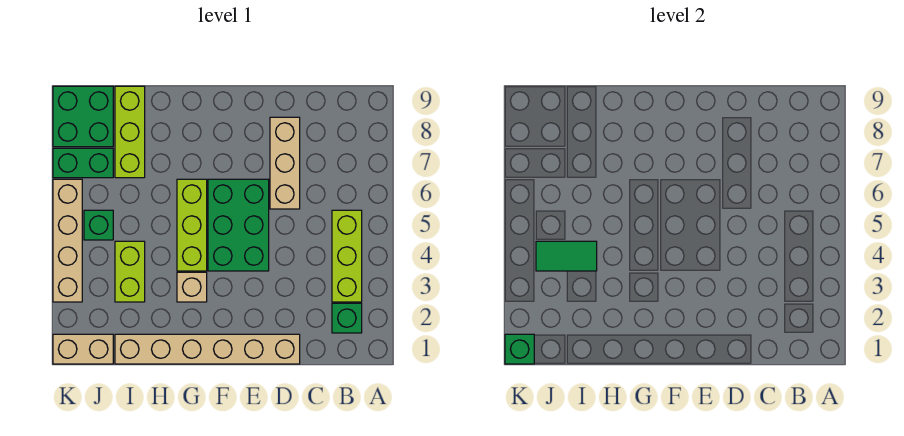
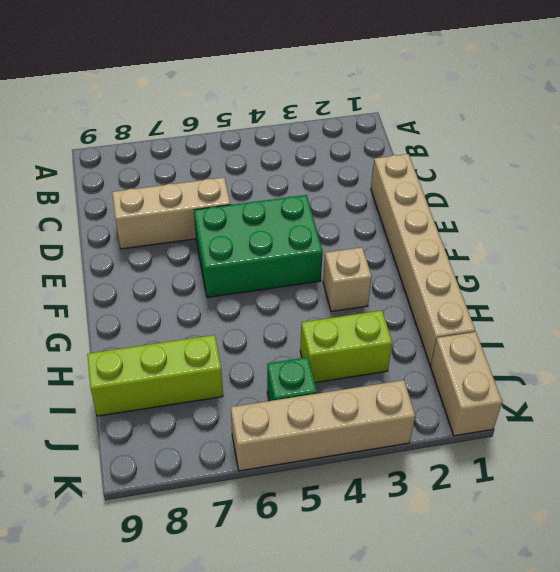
none -> green brick B2 level 1
none -> lime brick B3:B5 level 1
none -> lime brick G4:G6 level 1

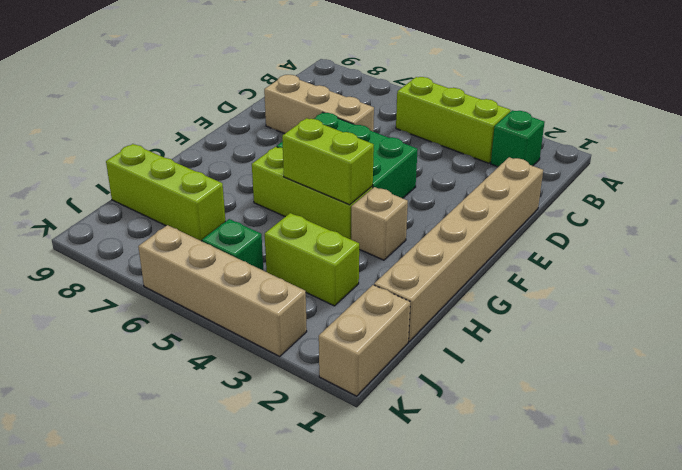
lime brick G4:G5 level 2 -> none
none -> green brick J7:K7 level 1
none -> green brick J8:K9 level 1
none -> green tile I4:J4 level 2

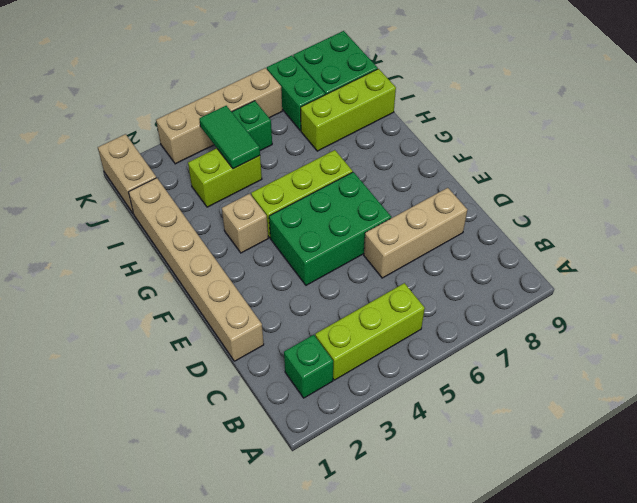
none -> green brick K1 level 2

